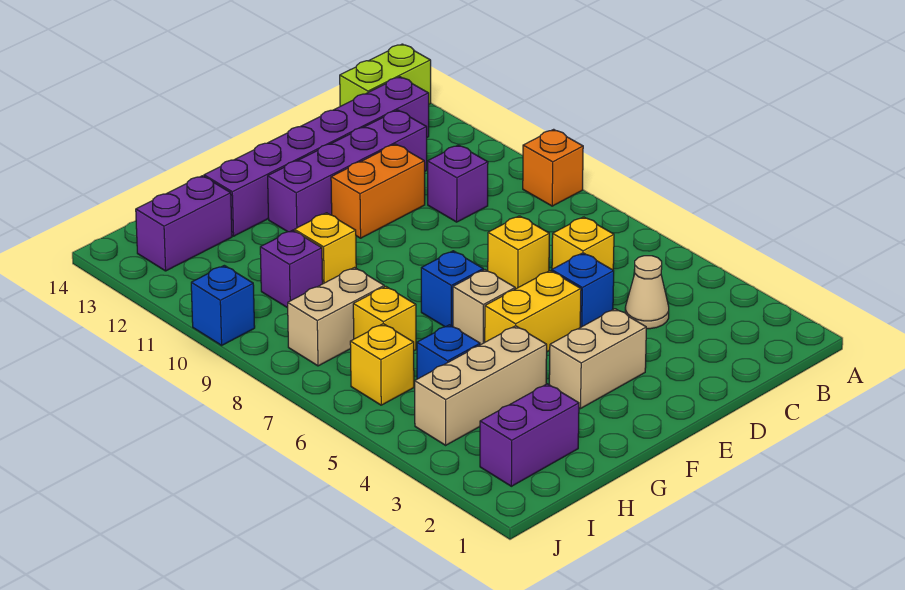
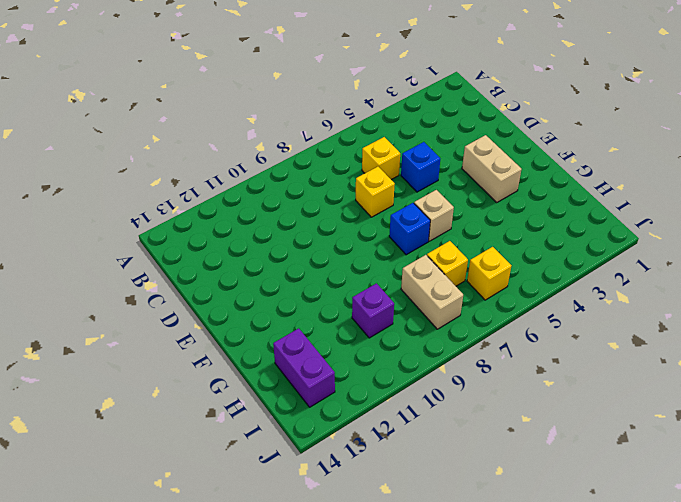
none -> orange brick A9 level 1
none -> lime brick A14:B14 level 1
none -> purple brick B13:G13 level 1

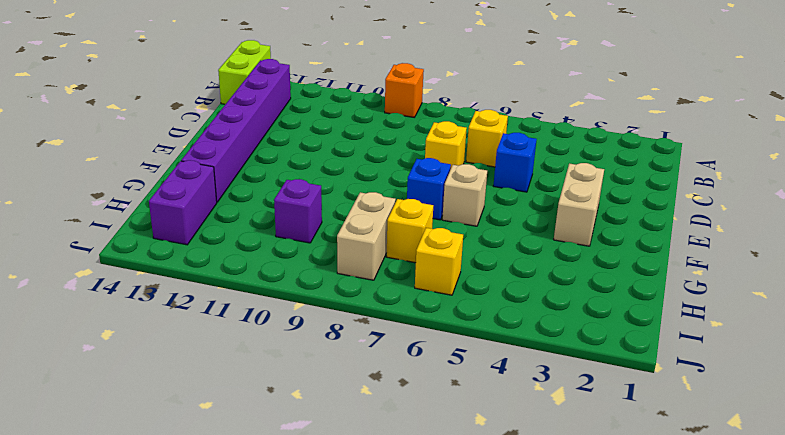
none -> tan cone C4 level 1
none -> purple brick C10 level 1
none -> purple brick C12:F12 level 1

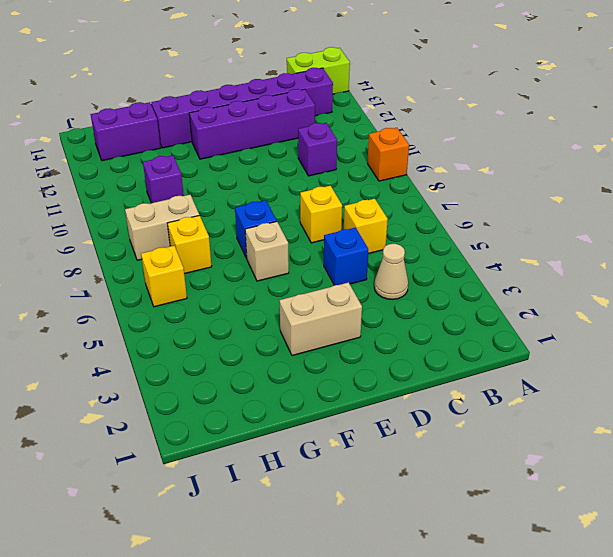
none -> orange brick D11:E11 level 1
none -> yellow brick E5:F5 level 1
none -> tan brick G4:I4 level 1

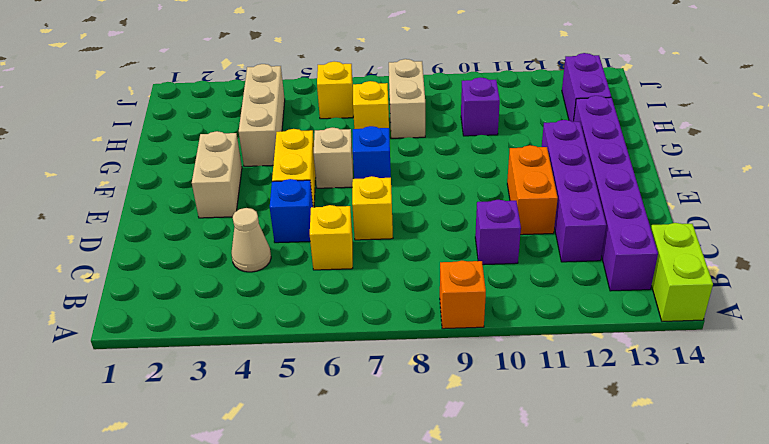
none -> yellow brick G10 level 1
none -> purple brick H2:I2 level 1
none -> blue brick H5 level 1

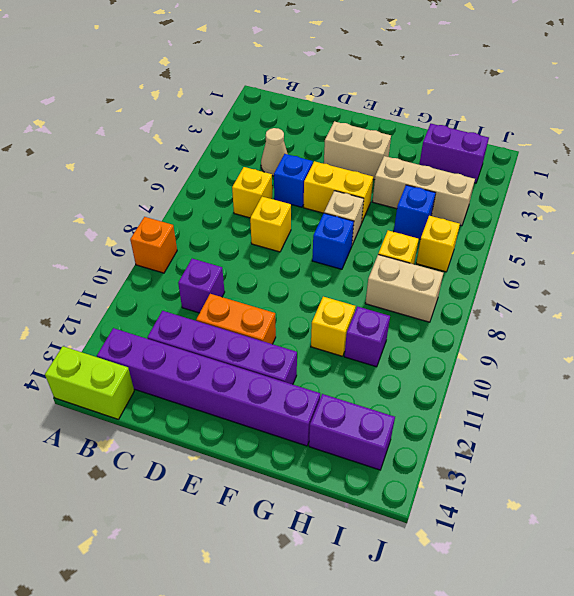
none -> blue brick J10 level 1

